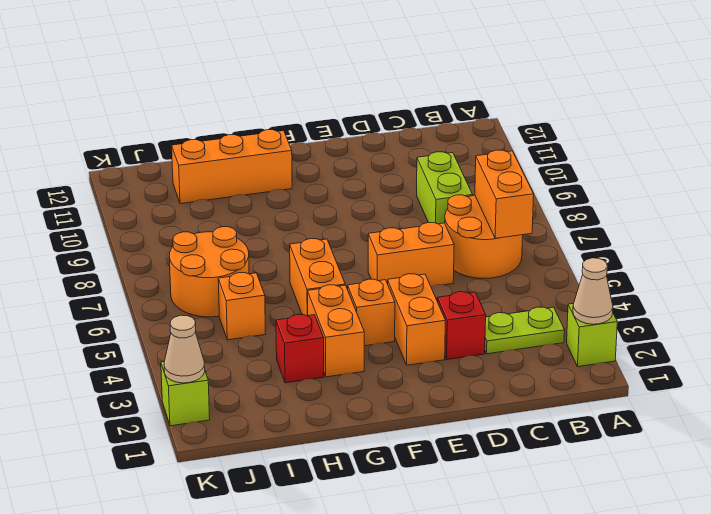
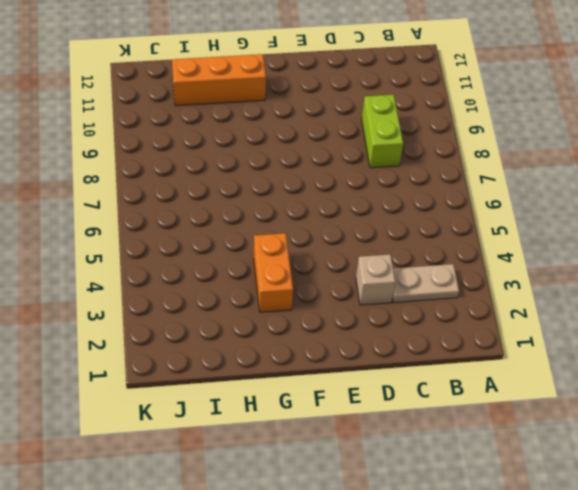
tan plate B3:C3 level 1 -> lime plate B3:C3 level 1
tan brick D3 level 1 -> red brick D3 level 1
none -> lime brick A2 level 1
none -> orange round brick B6:C7 level 1
none -> orange brick D6:E6 level 1

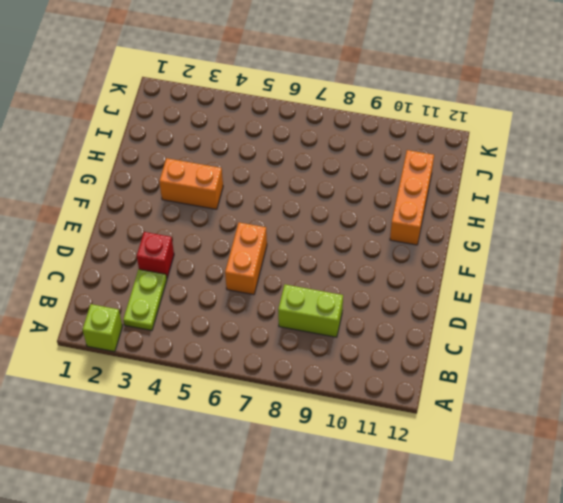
none -> orange round brick B6:C7 level 1
none -> orange brick E3:E4 level 1
none -> orange brick F4 level 1

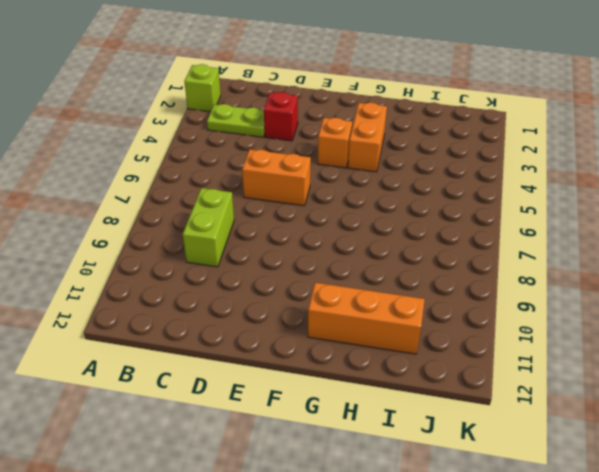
none -> orange round brick B6:C7 level 1
none -> orange brick E3:E4 level 1
none -> orange brick G5:G6 level 1

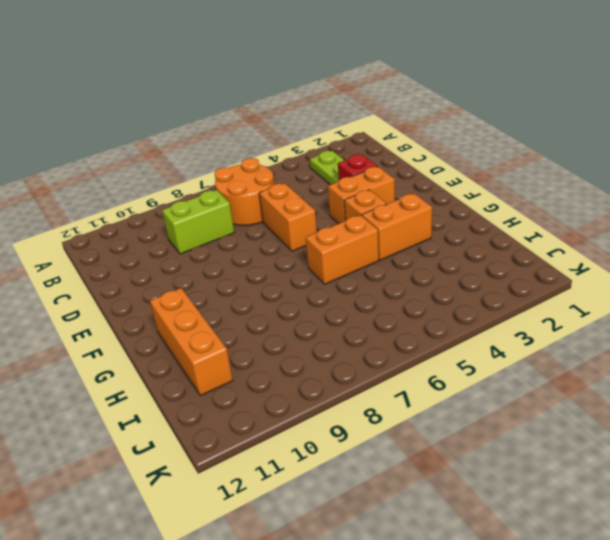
none -> lime brick A2 level 1
none -> red brick H3 level 1
none -> orange brick I5 level 1

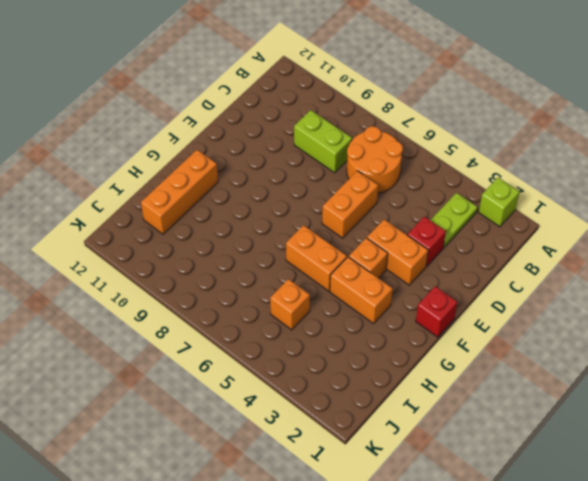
red brick F1 level 1 -> red brick H3 level 1
none -> orange round brick I6:J7 level 1
none -> lime brick K2 level 1
none -> tan cone A2 level 2

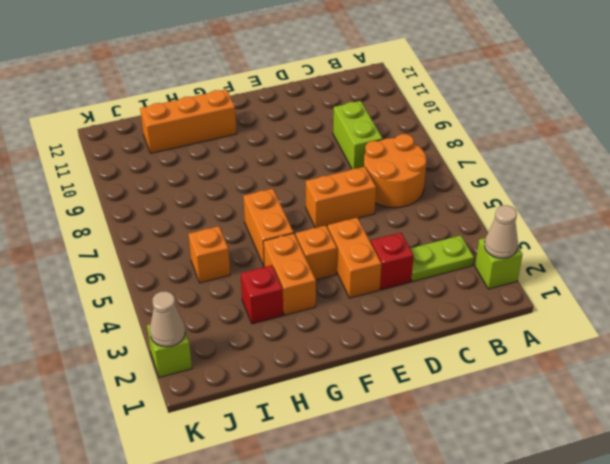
none -> orange round brick I6:J7 level 1
none -> orange brick B6:B7 level 2

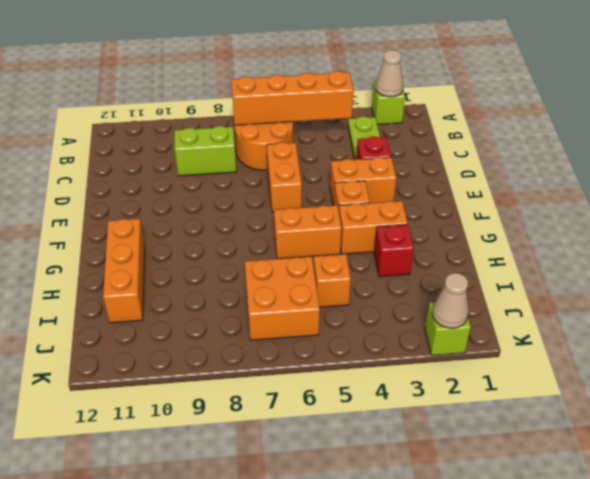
orange brick B4:B7 level 2 -> orange brick B6:B7 level 2
orange brick I6:J7 level 1 -> orange round brick I6:J7 level 1

